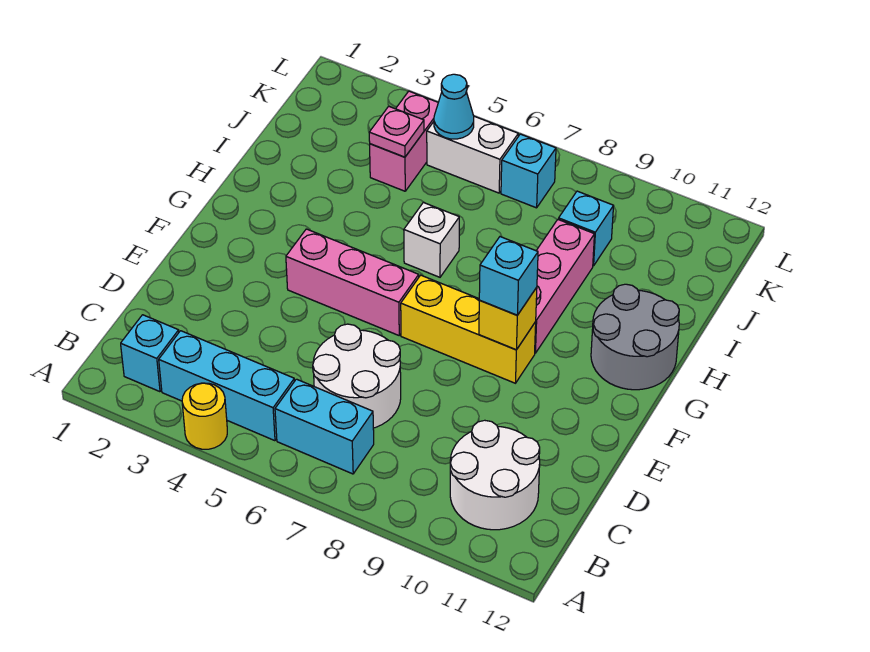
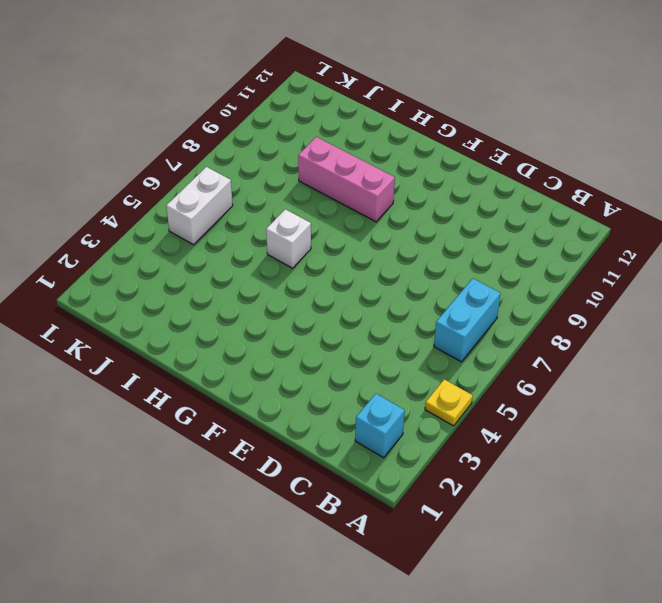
yellow plate A4 level 1 -> yellow round brick A4 level 1
none -> cyan brick B3:B5 level 1
none -> white round brick B10:C11 level 1
none -> white round brick C6:D7 level 1

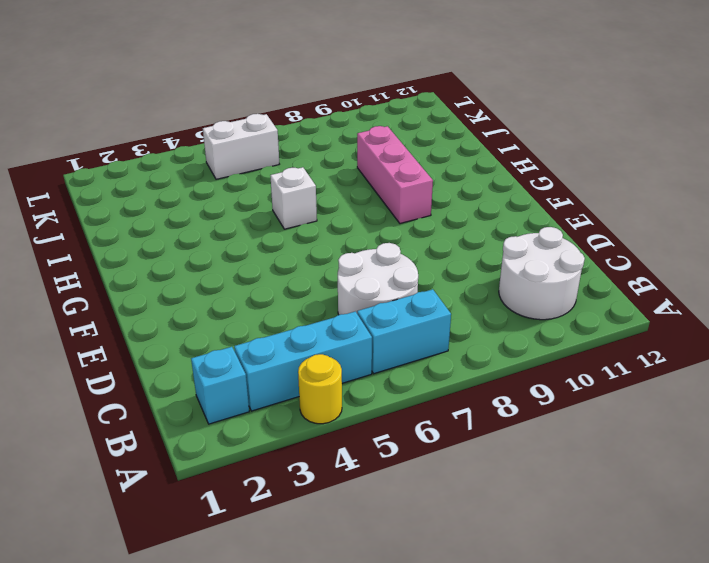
none -> pink brick F4:F6 level 1
none -> yellow brick F7:F9 level 1
none -> grey round brick G11:H12 level 1

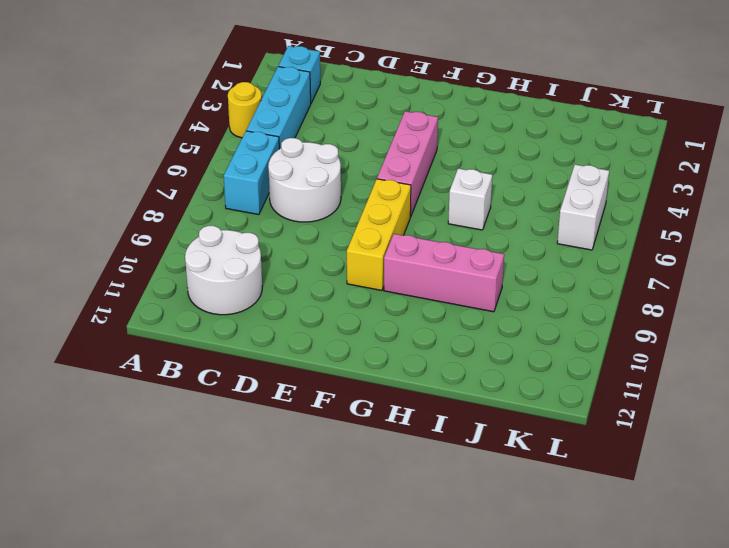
none -> grey round brick G11:H12 level 1
none -> pink brick J4:K4 level 1
none -> cyan brick J9 level 1

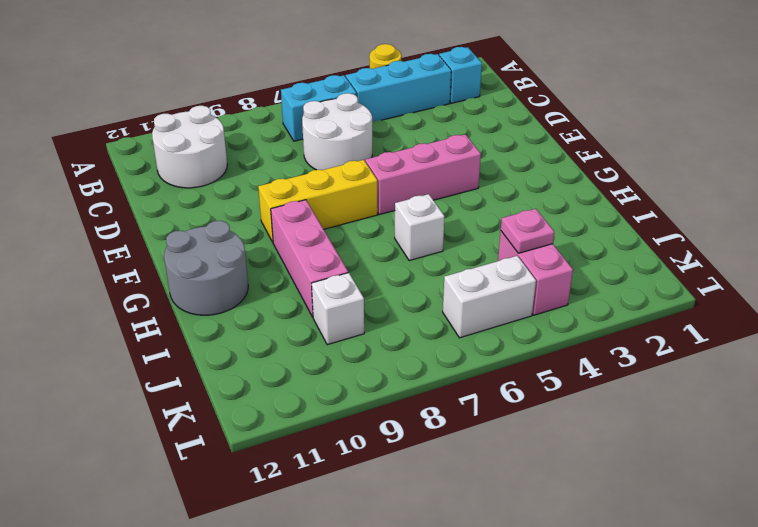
white brick J9 level 1 -> cyan brick J9 level 1
none -> cyan brick K7 level 1
none -> yellow brick F9 level 2
none -> cyan cone K5 level 2

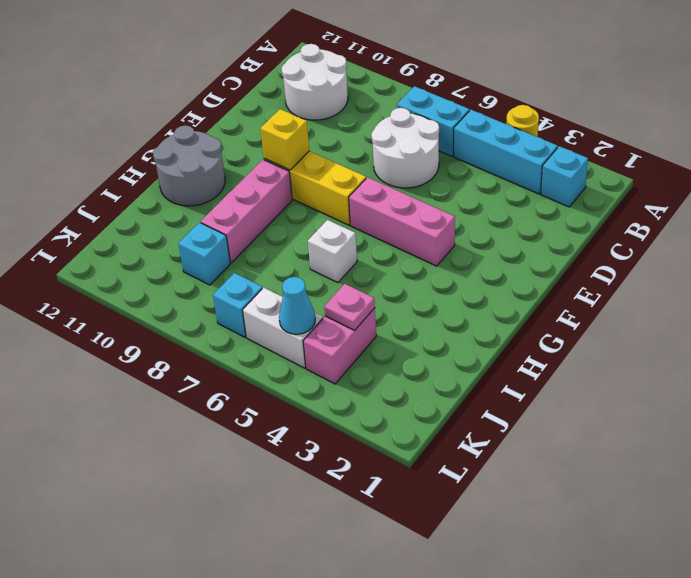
none -> cyan brick F9 level 3

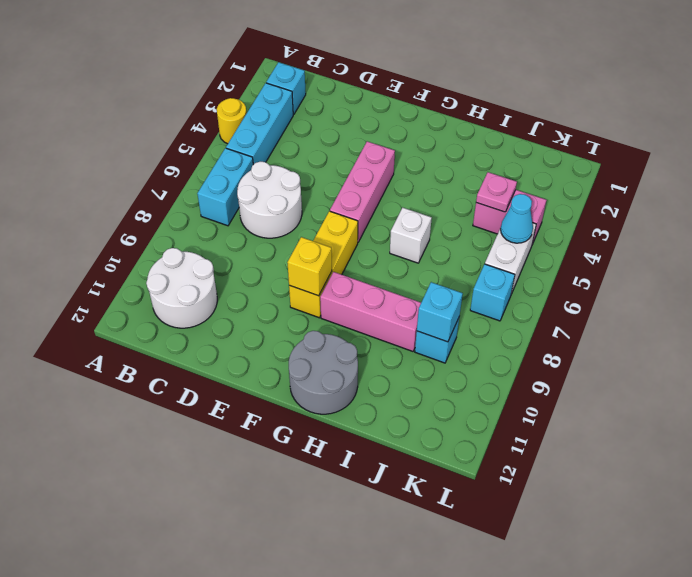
cyan brick J9 level 2 -> cyan brick F9 level 3

